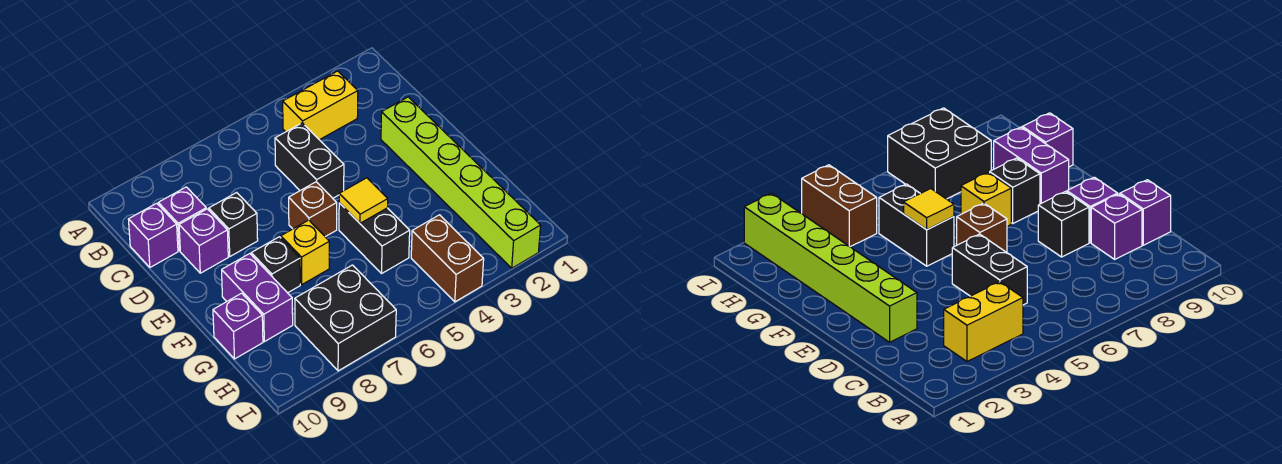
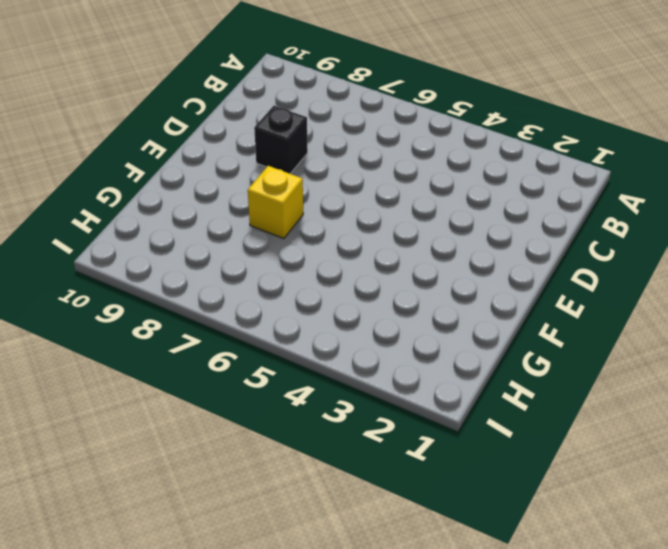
none -> yellow brick B3:B4 level 1
none -> black brick C5:D5 level 1
none -> purple brick C9 level 1

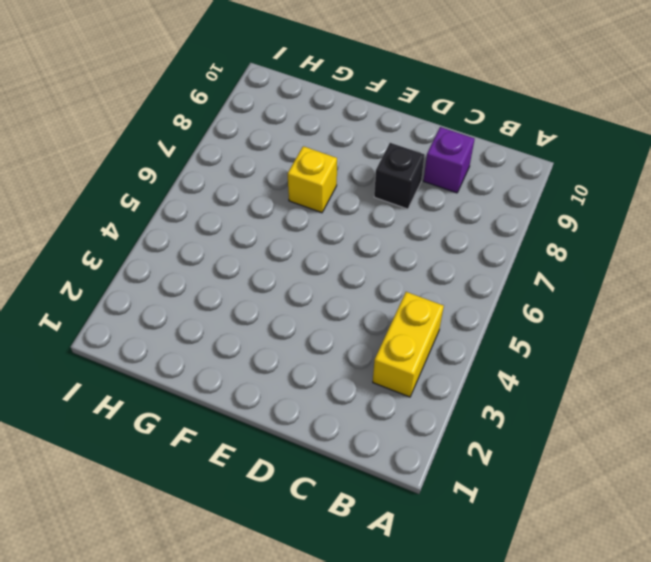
none -> black brick C5:D5 level 1
none -> purple brick C10 level 1
none -> lime brick D2:I2 level 1

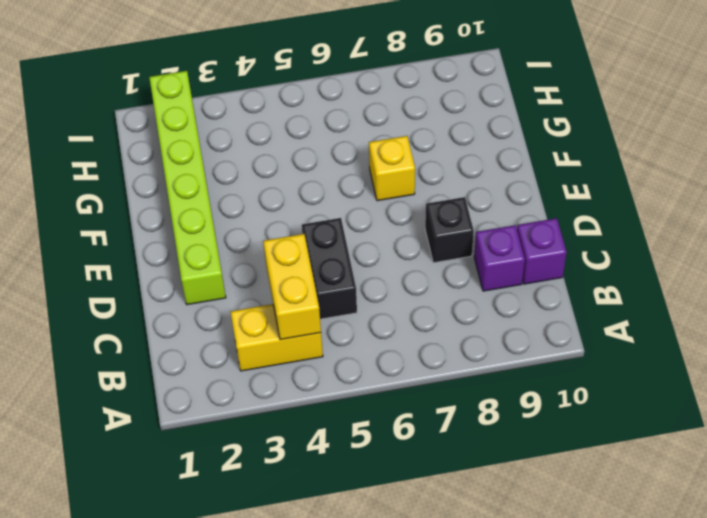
yellow brick B4:C4 level 2 -> none
none -> purple brick D9 level 1
none -> brown brick E6 level 1
none -> black brick F5:G5 level 1

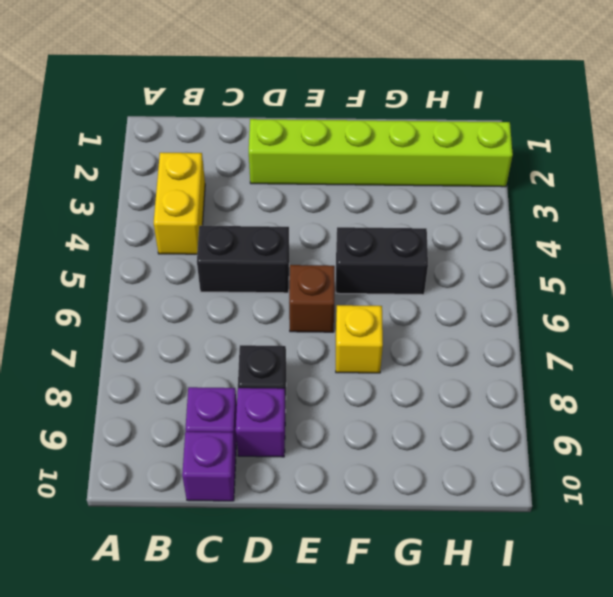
none -> black brick F8 level 1
none -> purple brick F9:G9 level 1
none -> purple brick G10 level 1

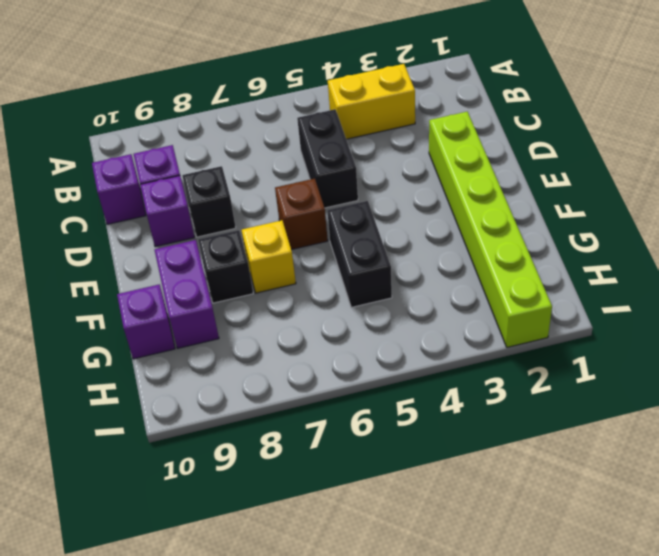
none -> brown brick H4:I4 level 1
none -> black brick H7:I8 level 1
none -> yellow tile F5 level 2

